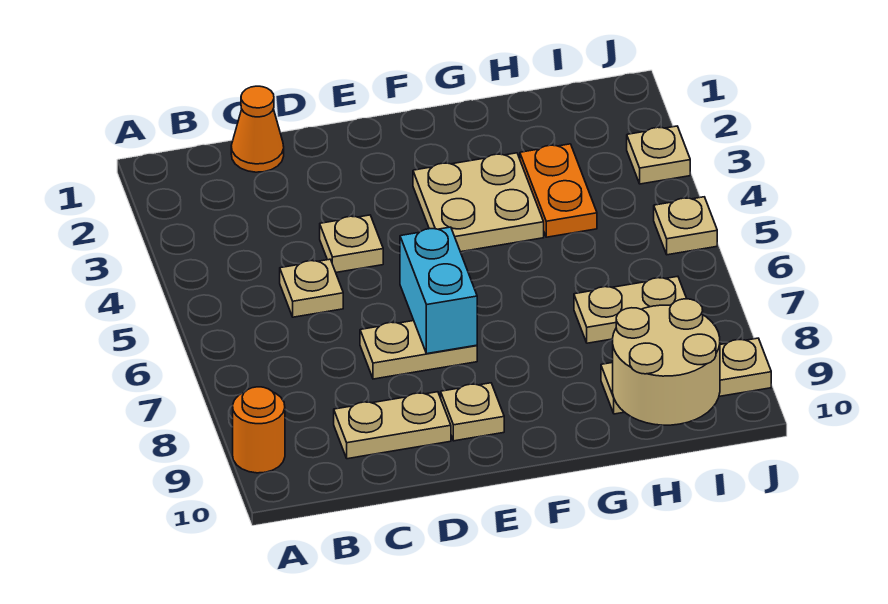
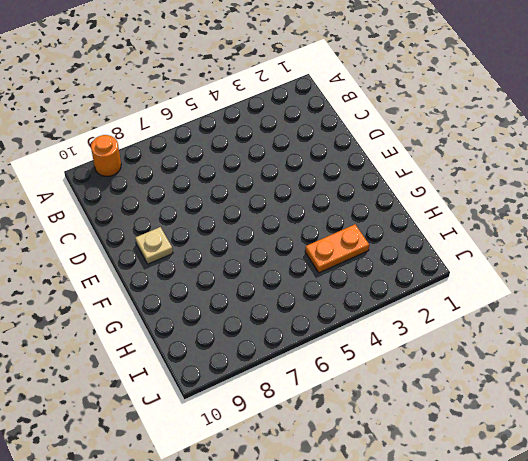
none -> orange cone C1 level 1
none -> tan plate C5 level 1
none -> tan plate C9:D9 level 1

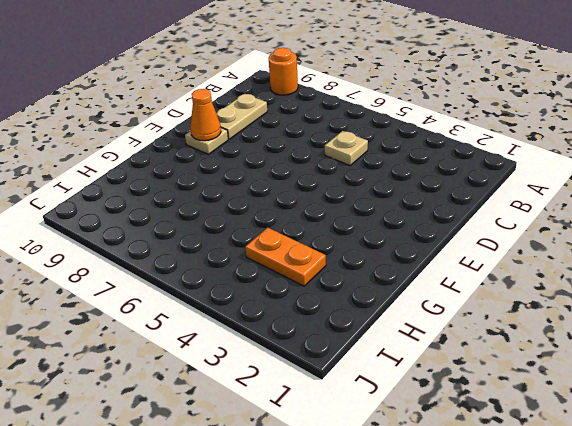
orange cone E9 level 2 -> orange cone C1 level 1
none -> tan plate D4 level 1
none -> tan plate D7:E7 level 1
none -> tan plate F3:G4 level 1

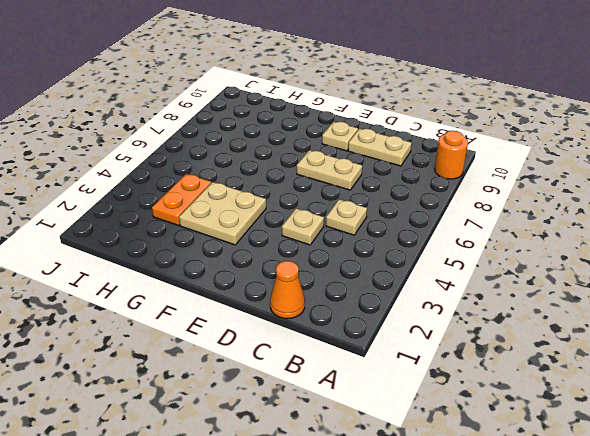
none -> tan plate H7:I7 level 1
none -> tan plate H9:J9 level 1
none -> tan plate J3 level 1

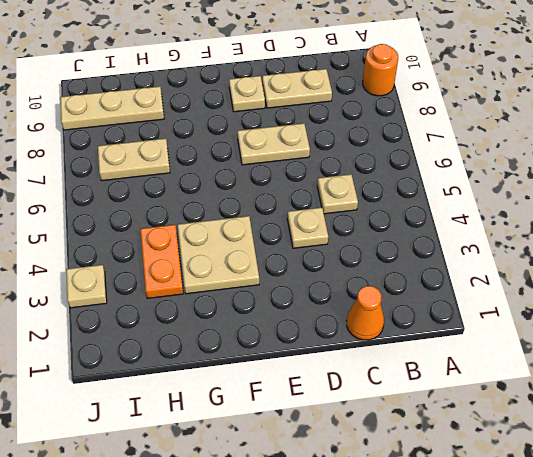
none -> tan plate J5 level 1
none -> cyan brick E6:E7 level 2
none -> tan round brick H9:I10 level 2

